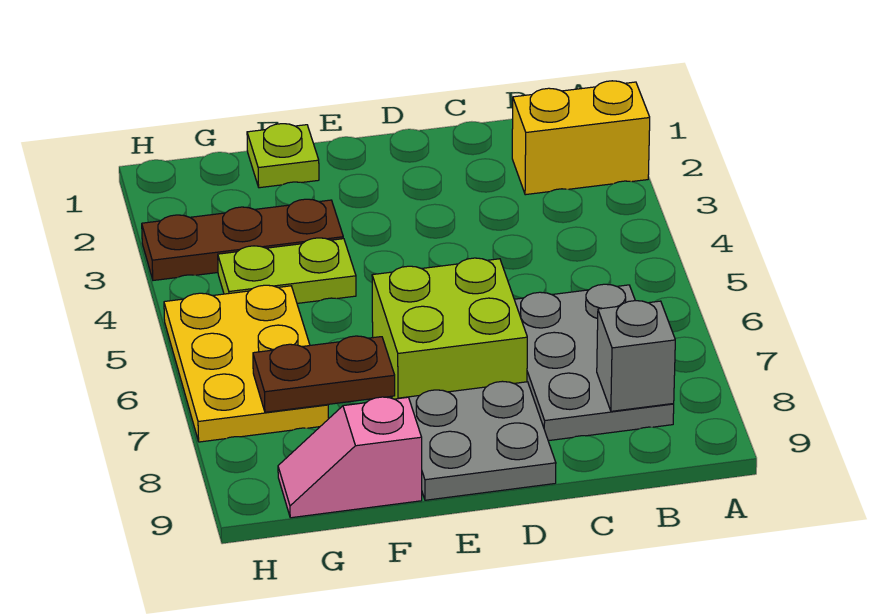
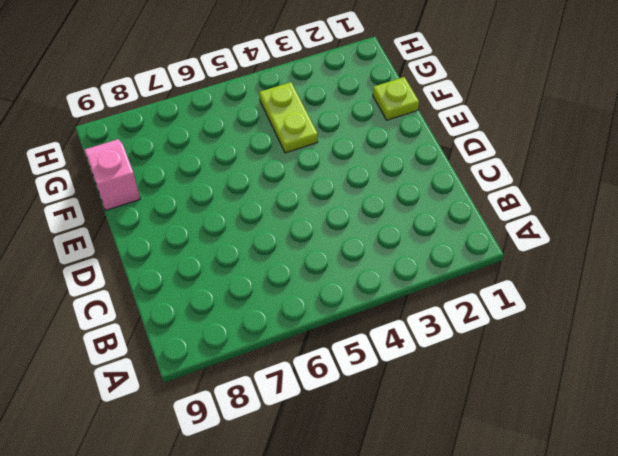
none -> yellow brick A2:B2 level 1
none -> grey plate B6:C8 level 1

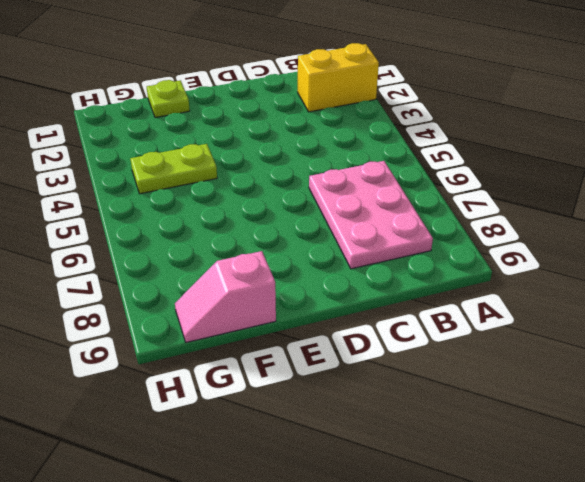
pink plate B6:C8 level 1 -> grey plate B6:C8 level 1
none -> lime brick D6:E7 level 1
none -> grey plate D8:E9 level 1

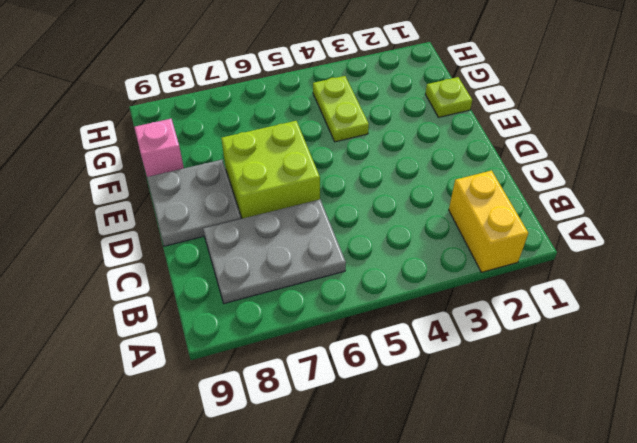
none -> brown plate F3:H3 level 1
none -> yellow plate G5:H7 level 1

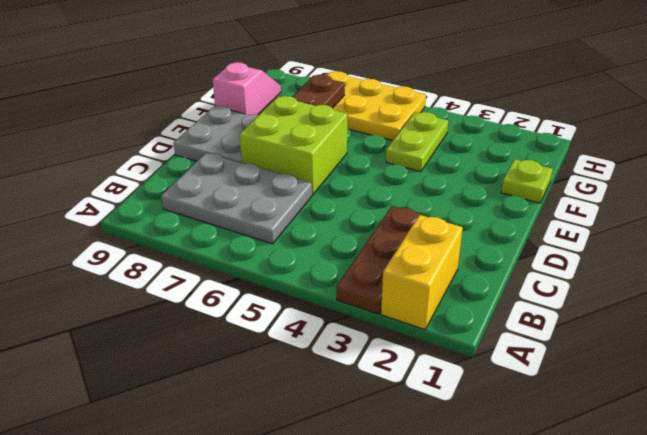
brown plate A3:C3 level 1 -> brown plate F3:H3 level 1
none -> grey brick B8 level 2

